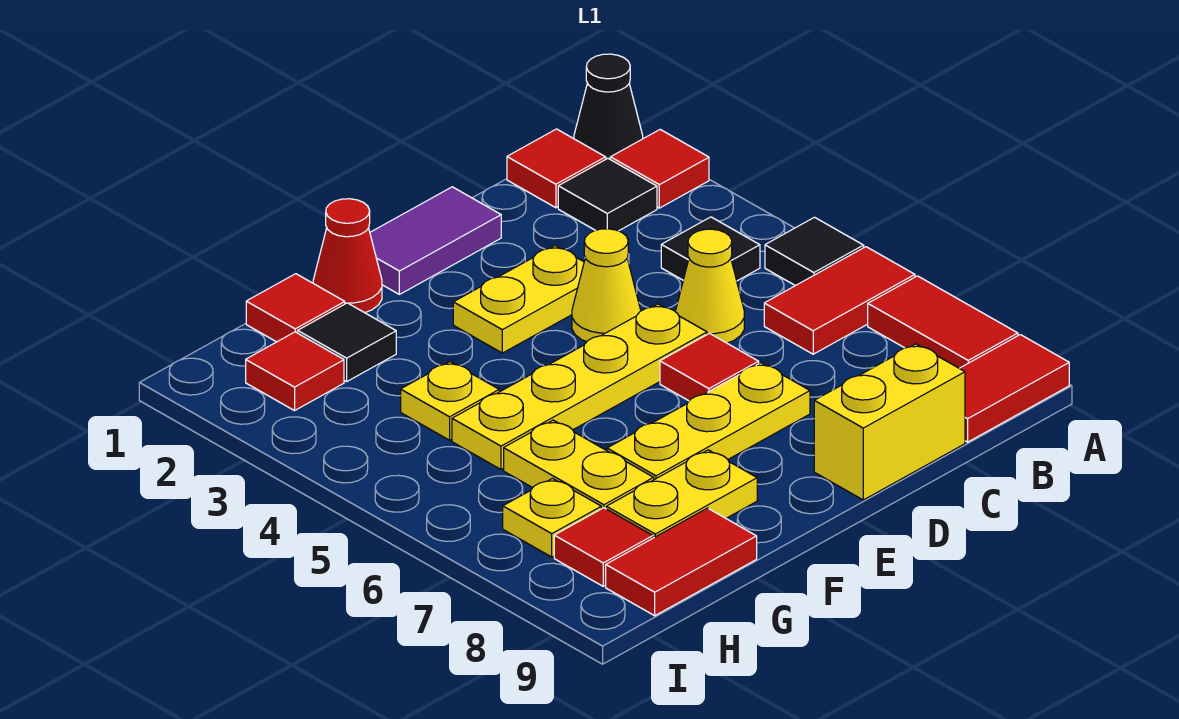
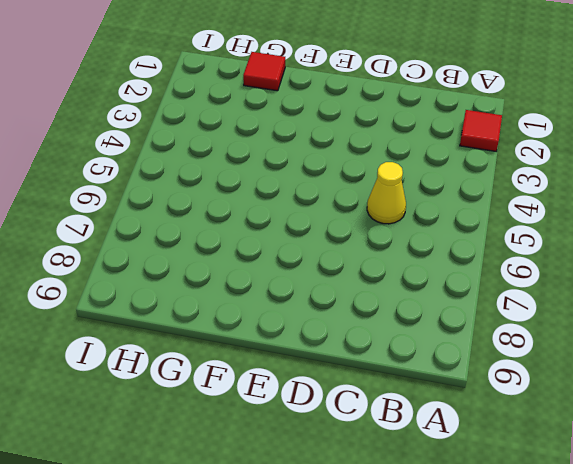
none -> black cone A1 level 1
none -> black tile A5 level 1
none -> red tile A6:B6 level 1

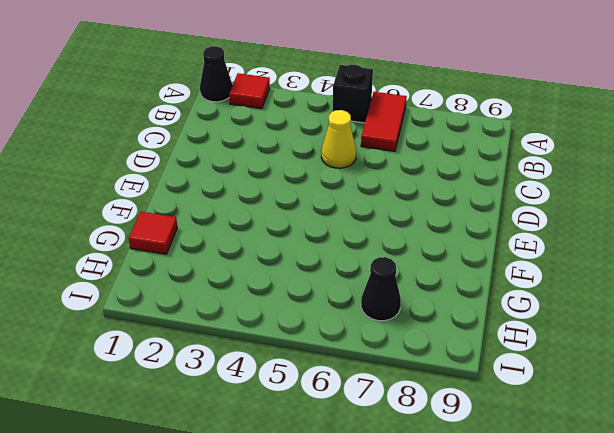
black brick A5 level 1 -> black tile A5 level 1
black cone H7 level 1 -> yellow plate H7 level 1
none -> red tile A7:A8 level 1
none -> red tile A9:B9 level 1
none -> red tile B1 level 1

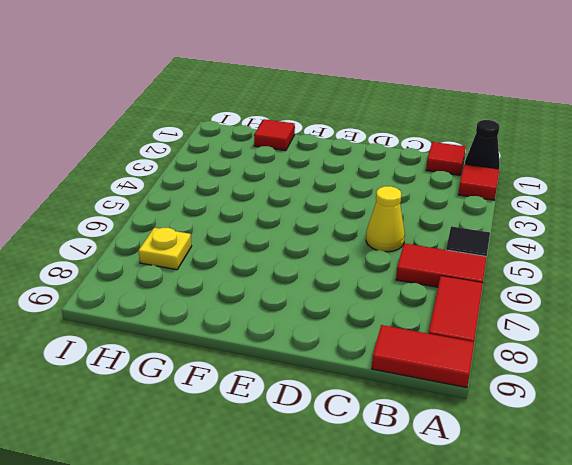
none -> black tile B2 level 1
none -> black tile B4 level 1
none -> yellow brick C9:D9 level 1

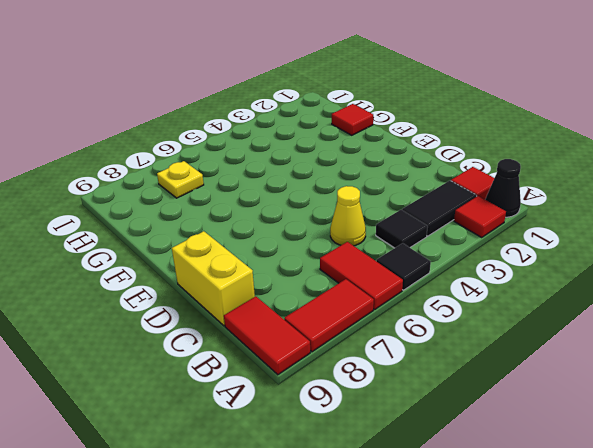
black tile B2:B3 level 1 -> black tile B2 level 1
none -> purple tile D1:E1 level 1
none -> yellow plate D3:E3 level 1
none -> yellow cone D4 level 1

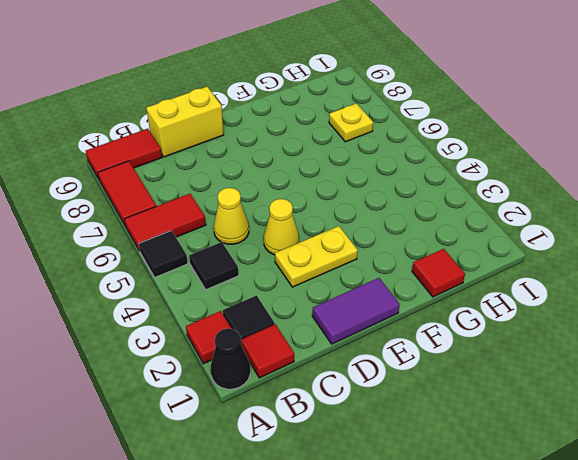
none -> yellow plate D5:G5 level 1
none -> red tile D6 level 1
none -> yellow plate D7:F7 level 1

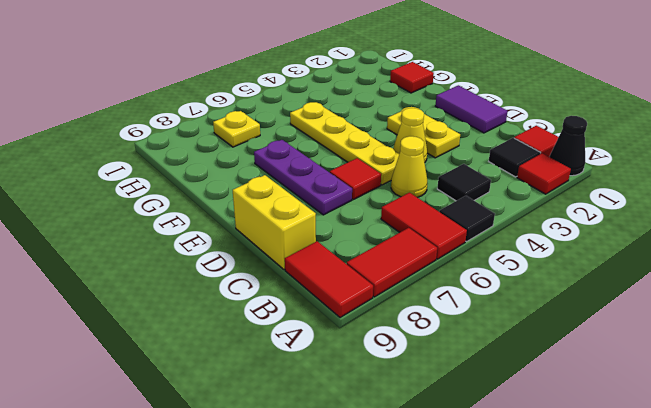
purple plate D7:F7 level 1 -> yellow plate D7:F7 level 1
none -> red cone F1 level 1
none -> yellow plate F8:G8 level 1
none -> black tile G2 level 1

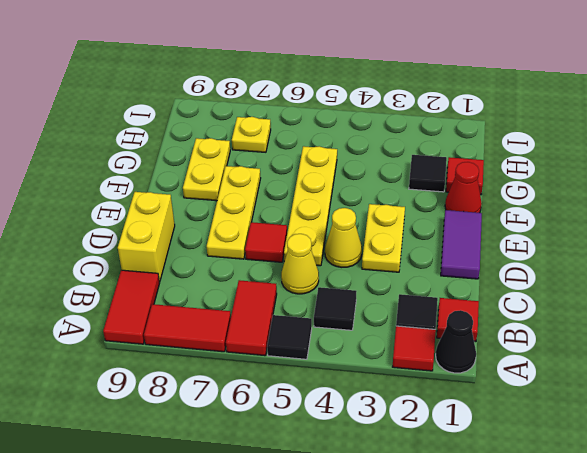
none -> yellow plate G4 level 1
none -> yellow plate G6:G7 level 1
none -> red tile G9:H9 level 1

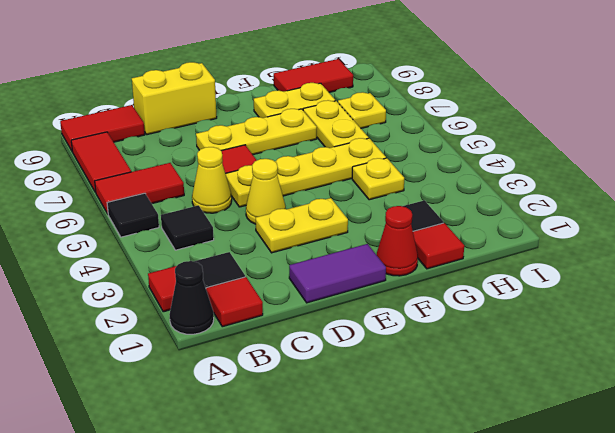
none -> red tile H2 level 1
none -> red tile H8 level 1

